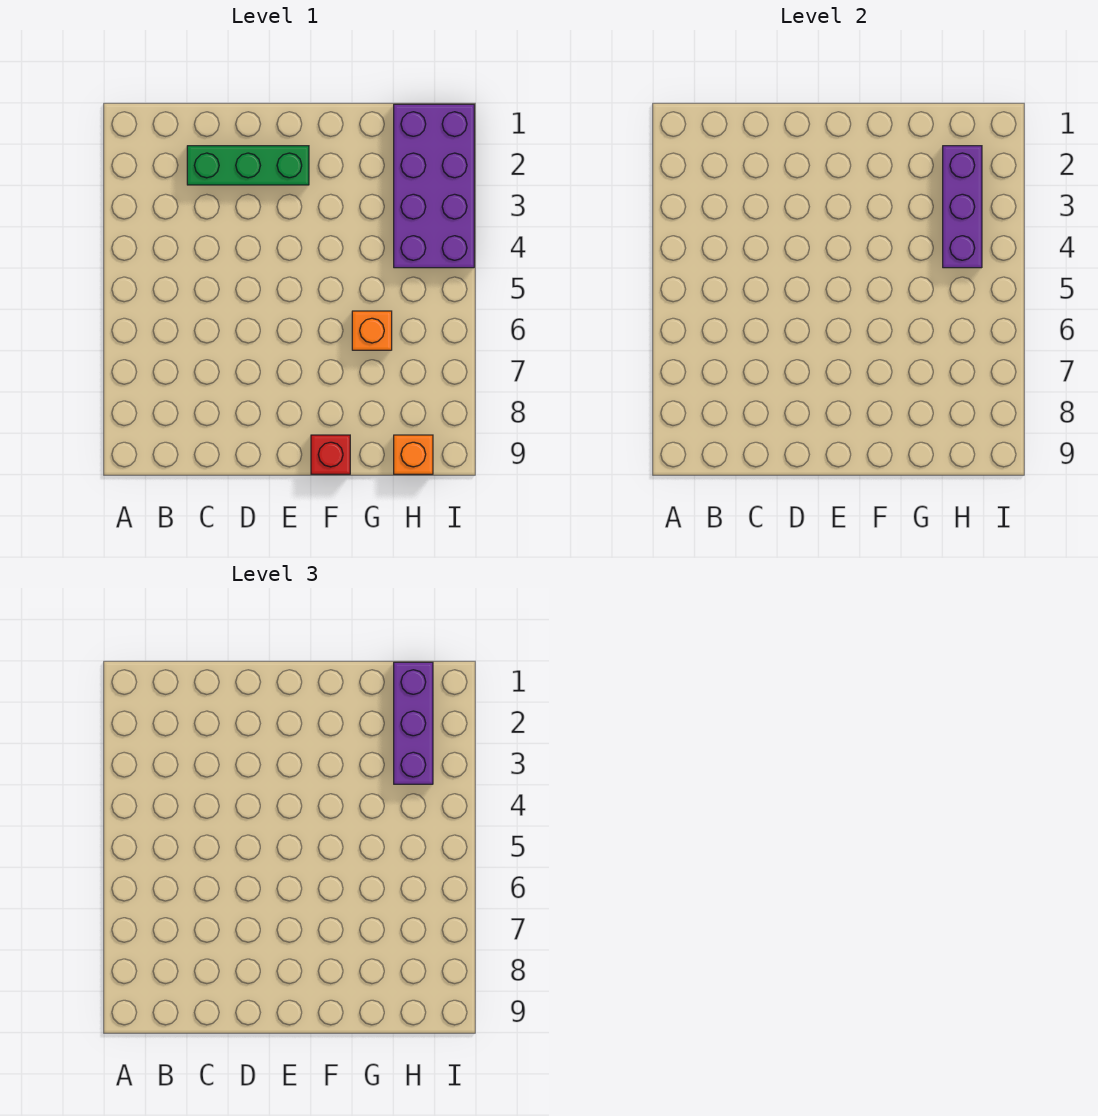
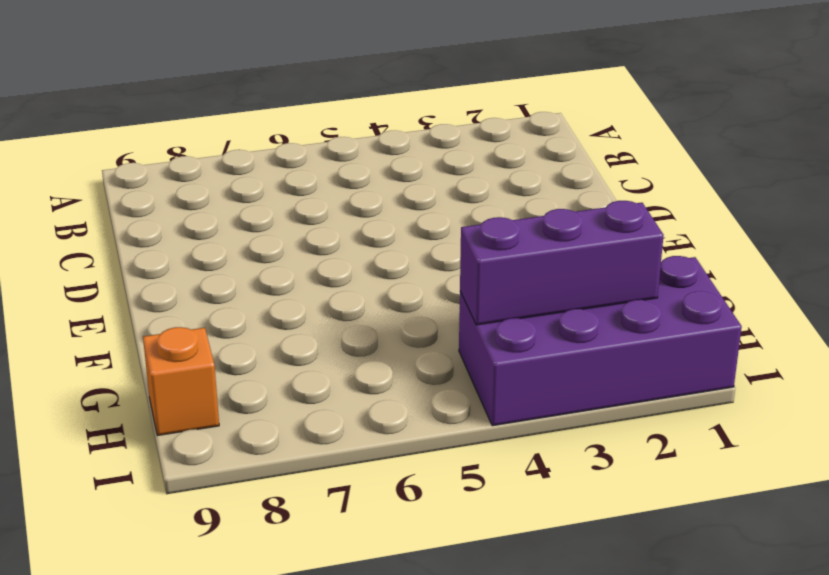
none -> green brick C2:E2 level 1
none -> red brick F9 level 1

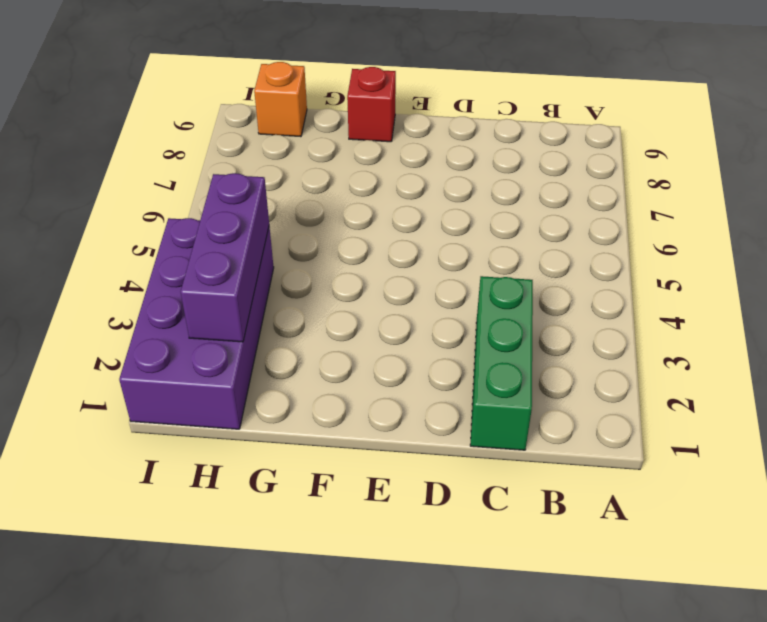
green brick C1:C3 level 1 -> green brick C2:E2 level 1
none -> orange brick G6 level 1
none -> purple brick H1:H3 level 3

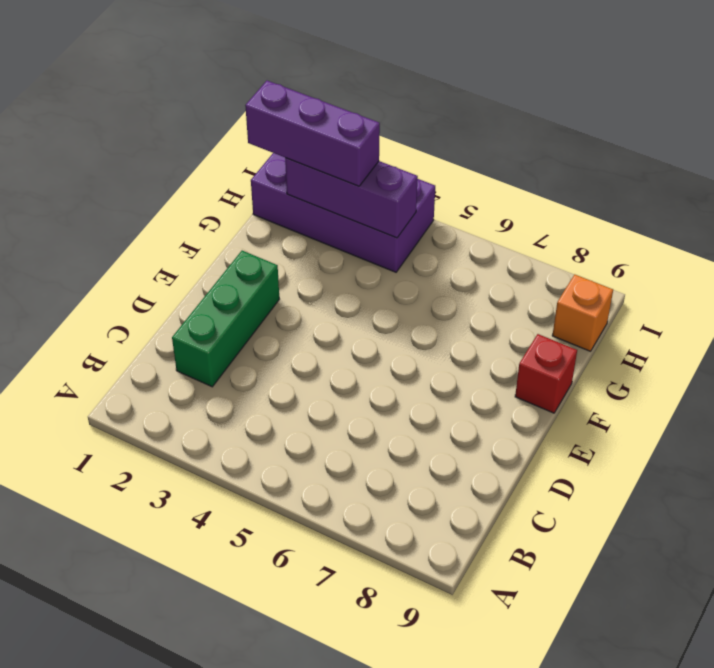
none -> orange brick G6 level 1

